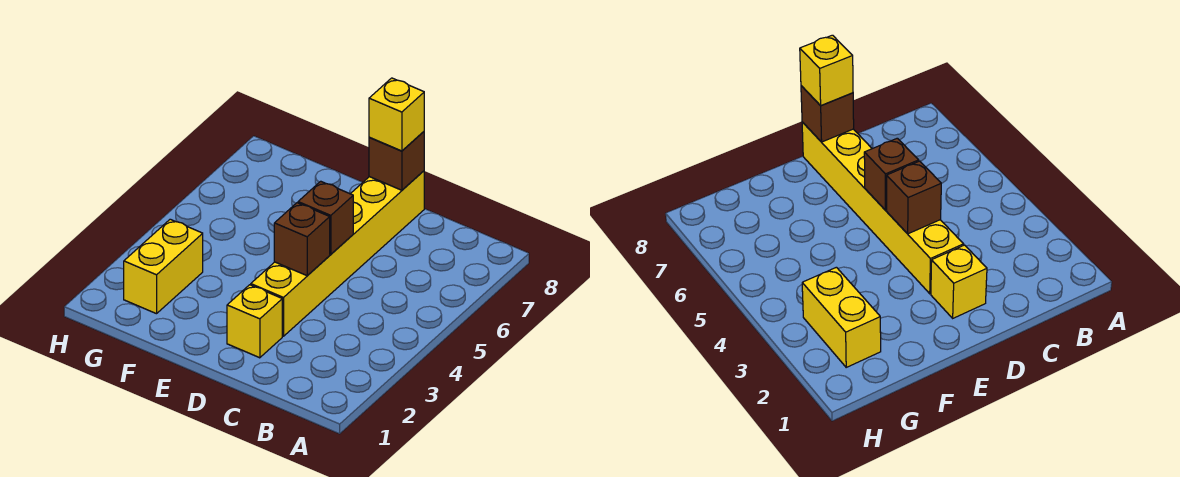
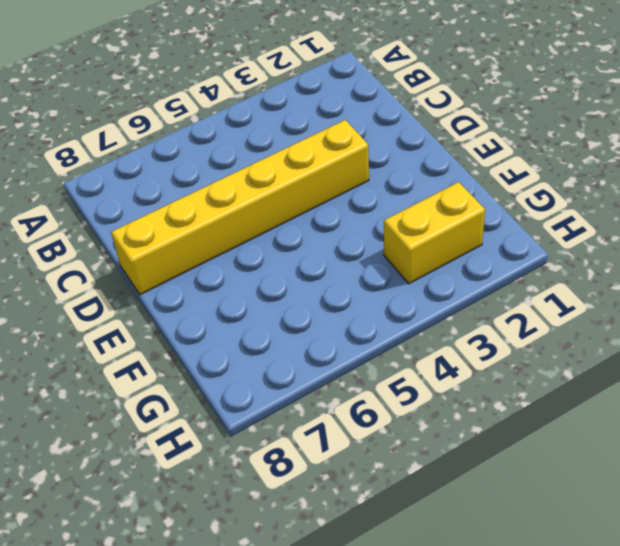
none -> yellow brick D2 level 1
none -> brown brick D4 level 2

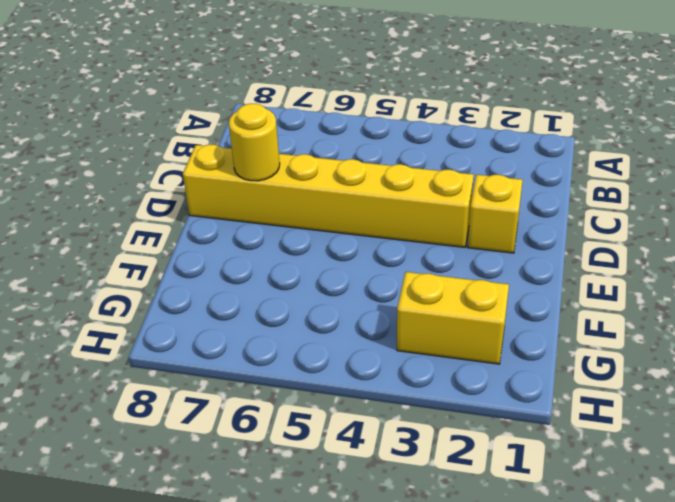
yellow round brick D7 level 2 -> none
none -> brown brick D4 level 2
none -> brown brick D5 level 2

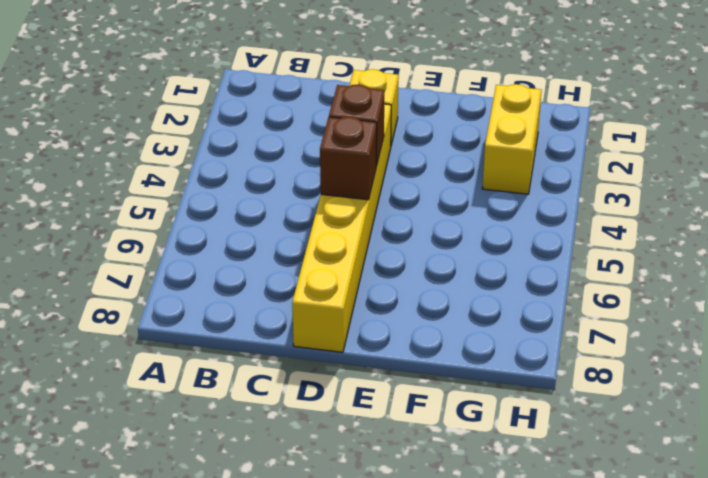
none -> brown brick D8 level 2
none -> yellow brick D8 level 3

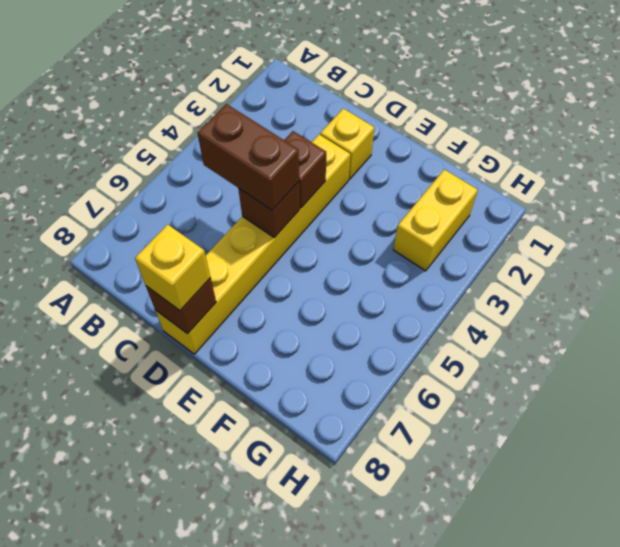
brown brick C5:D5 level 3 -> none

